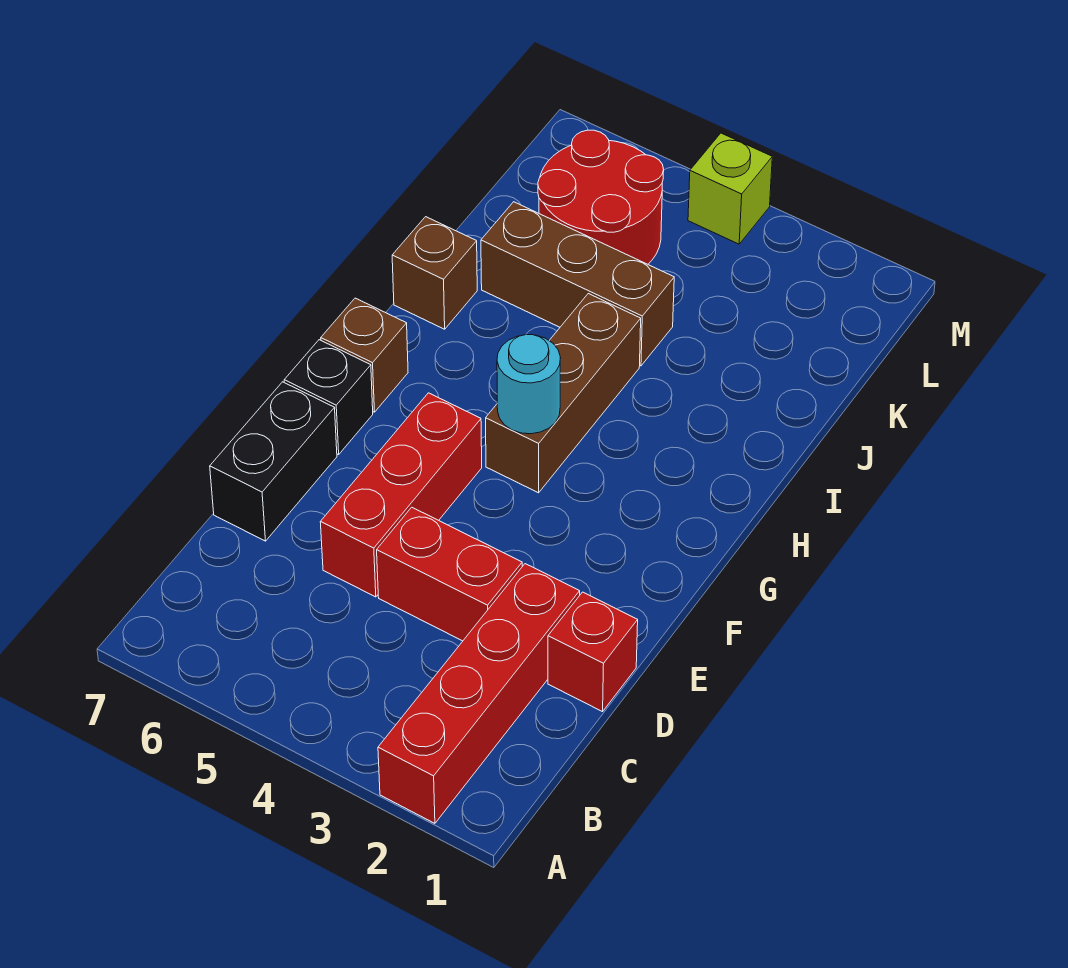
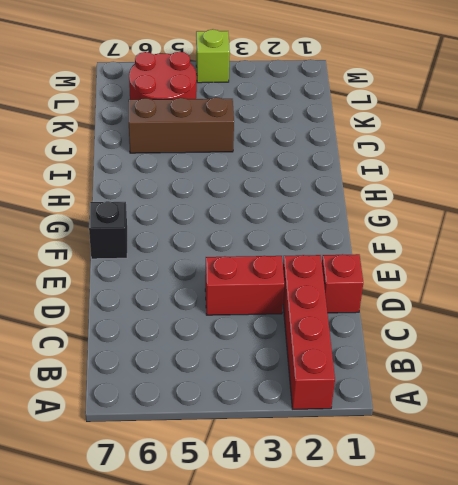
none -> red brick D5:F5 level 1
none -> black brick D7:E7 level 1
none -> brown brick G4:I4 level 1

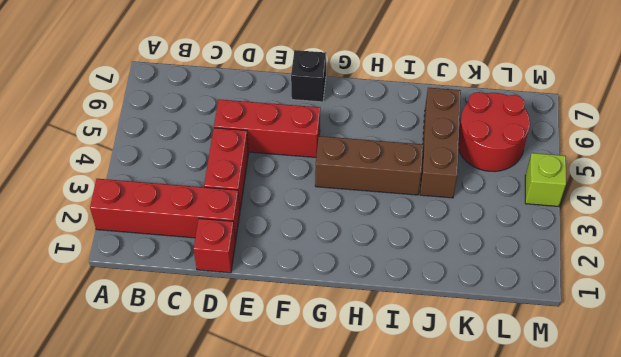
none -> black brick D7:E7 level 1
none -> brown brick G7 level 1
none -> brown brick I7 level 1

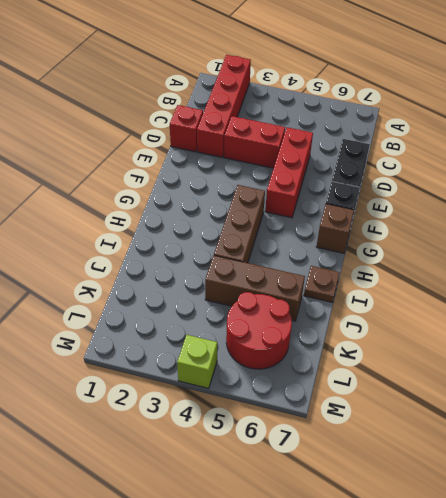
brown plate I7 level 1 -> brown brick I7 level 1
none -> cyan round brick G4 level 2

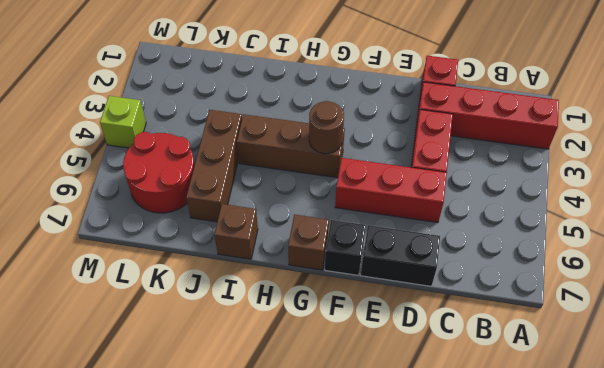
brown round brick G4 level 2 -> cyan round brick G4 level 2

